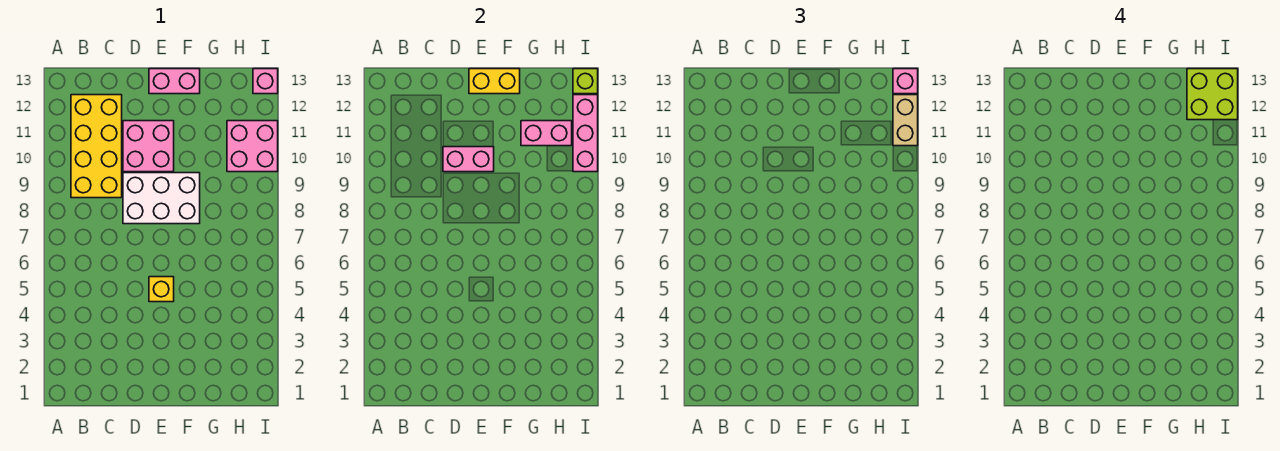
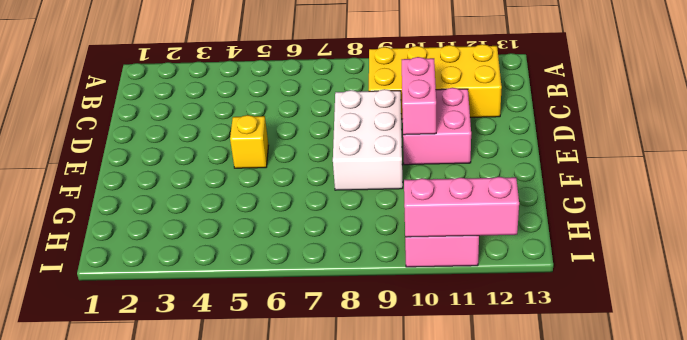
none -> pink brick E13:F13 level 1
none -> pink brick I13 level 1
none -> yellow brick E13:F13 level 2

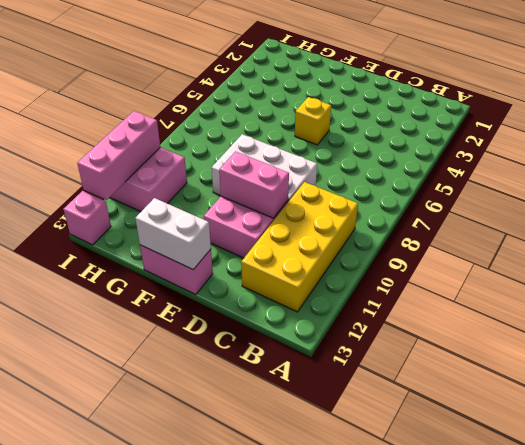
white brick E13:F13 level 2 -> yellow brick E13:F13 level 2
none -> pink brick G11:H11 level 2
none -> lime brick I13 level 2
none -> tan brick I11:I12 level 3

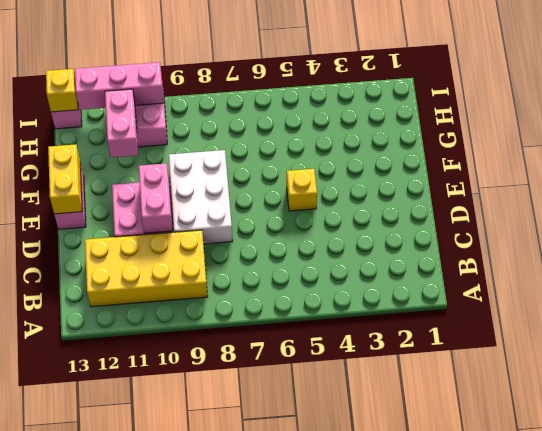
yellow brick I13 level 2 -> lime brick I13 level 2
none -> tan brick I11:I12 level 3
none -> pink brick I13 level 3
none -> lime brick H12:I13 level 4

